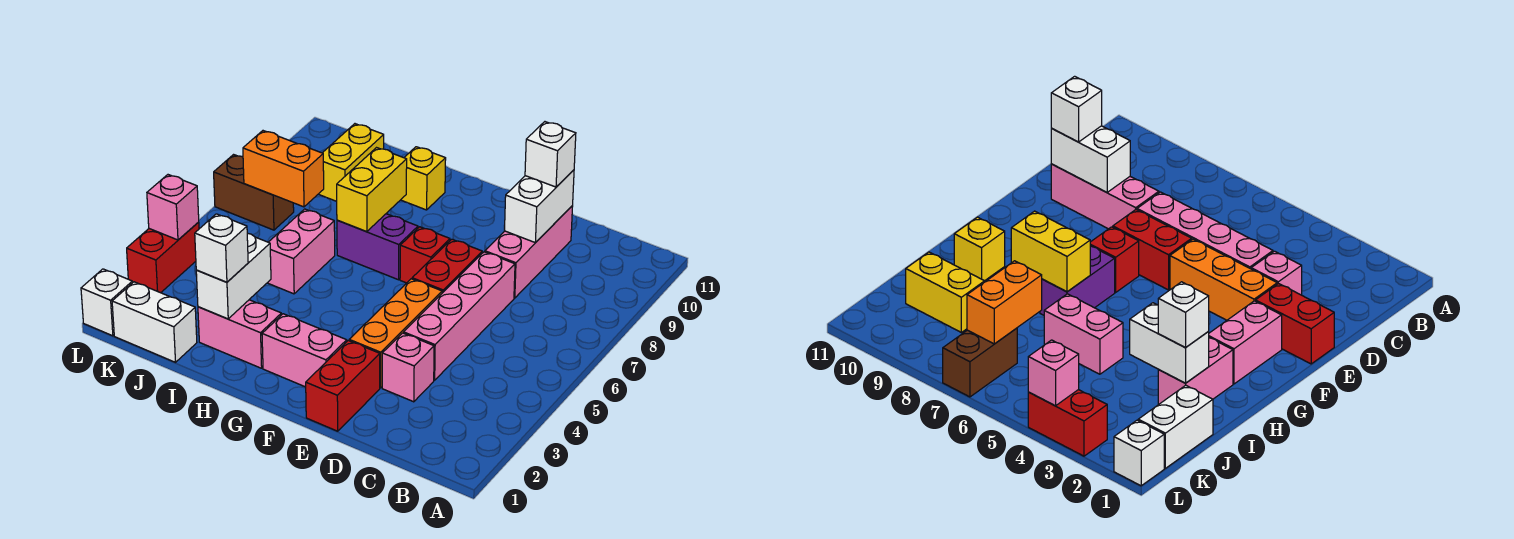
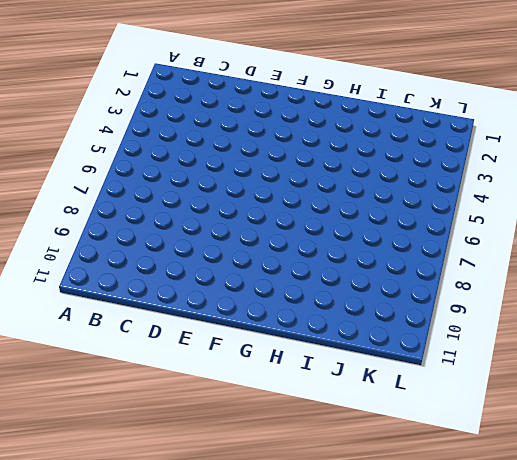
none -> pink brick D3 level 1
none -> pink brick D4:D7 level 1
none -> pink brick D8:D10 level 1

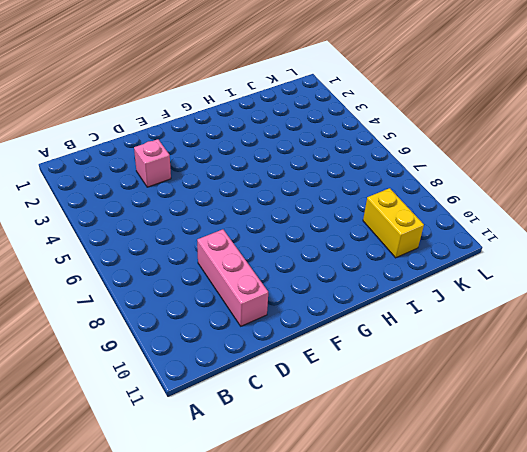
none -> pink brick D4:D7 level 1
none -> red brick E1:E2 level 1
none -> orange brick E3:E5 level 1

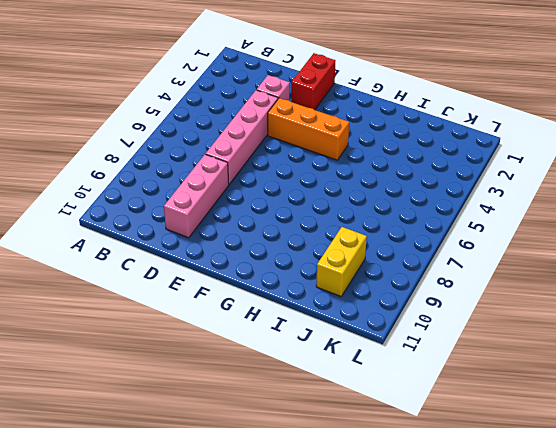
orange brick E4:G4 level 1 -> orange brick E3:E5 level 1
none -> red brick E6:E7 level 1
none -> pink brick F2:G2 level 1
none -> red brick F7 level 1

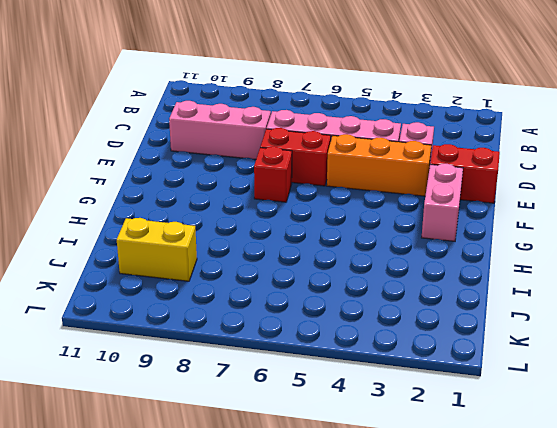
none -> purple brick G7:H7 level 1
none -> pink brick H2:I2 level 1
none -> yellow brick H10 level 1

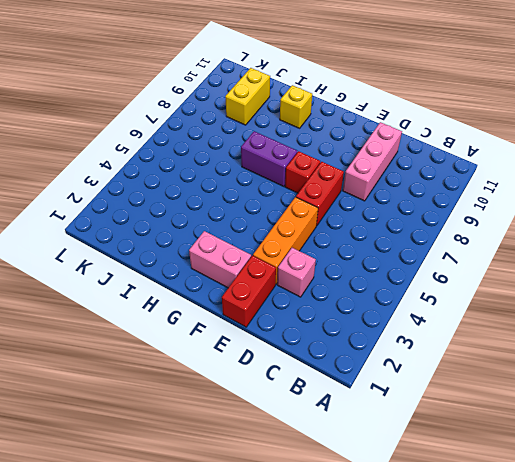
none -> pink brick D4:D7 level 1
none -> pink brick H2:I2 level 1
none -> pink brick I5:I6 level 1

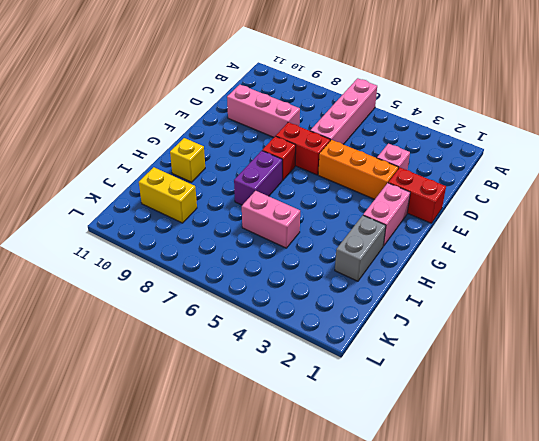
pink brick A6:D6 level 1 -> pink brick D4:D7 level 1
grey brick H2:I2 level 1 -> pink brick H2:I2 level 1
none -> white brick J1:K1 level 1
none -> brown brick K7:L7 level 1
none -> white brick L1 level 1

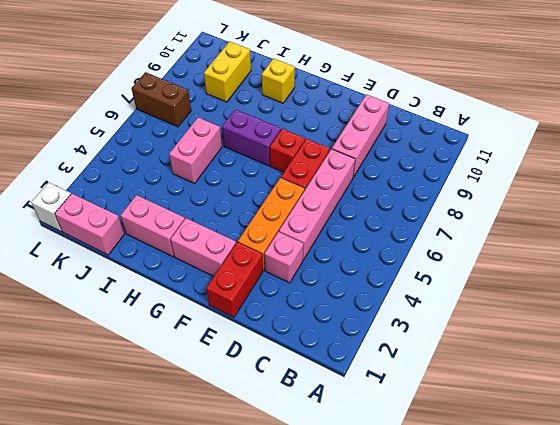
pink brick J1:K1 level 1 -> white brick J1:K1 level 1
none -> red brick L3:L4 level 1
none -> white brick D9:D10 level 2
none -> yellow brick H7:H8 level 2

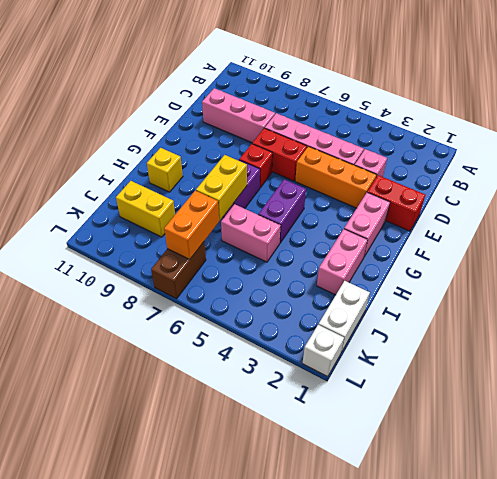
purple brick G5:H5 level 1 -> none
yellow brick H7:I7 level 2 -> yellow brick H7:H8 level 2
none -> red brick L3:L4 level 1
none -> white brick D9:D10 level 2
none -> white brick I2:I3 level 2

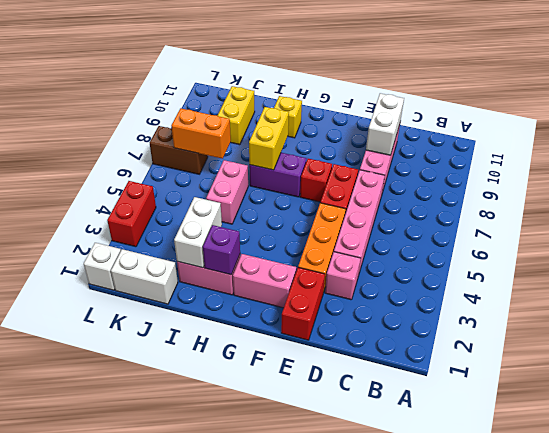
purple brick H2 level 2 -> none
none -> pink brick L4 level 2
none -> white brick D10 level 3
none -> white brick I2 level 3

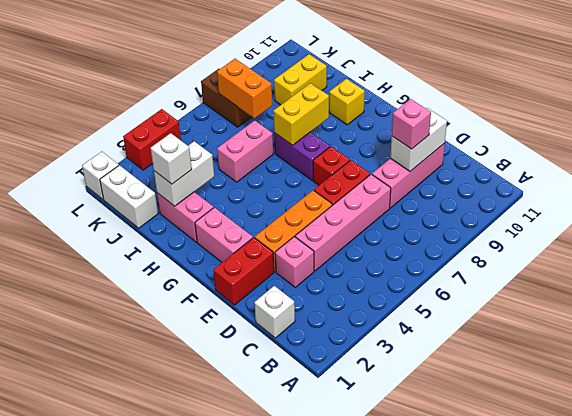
white brick C1 level 1 -> white brick D10 level 3
pink brick D9 level 3 -> pink brick L4 level 2

